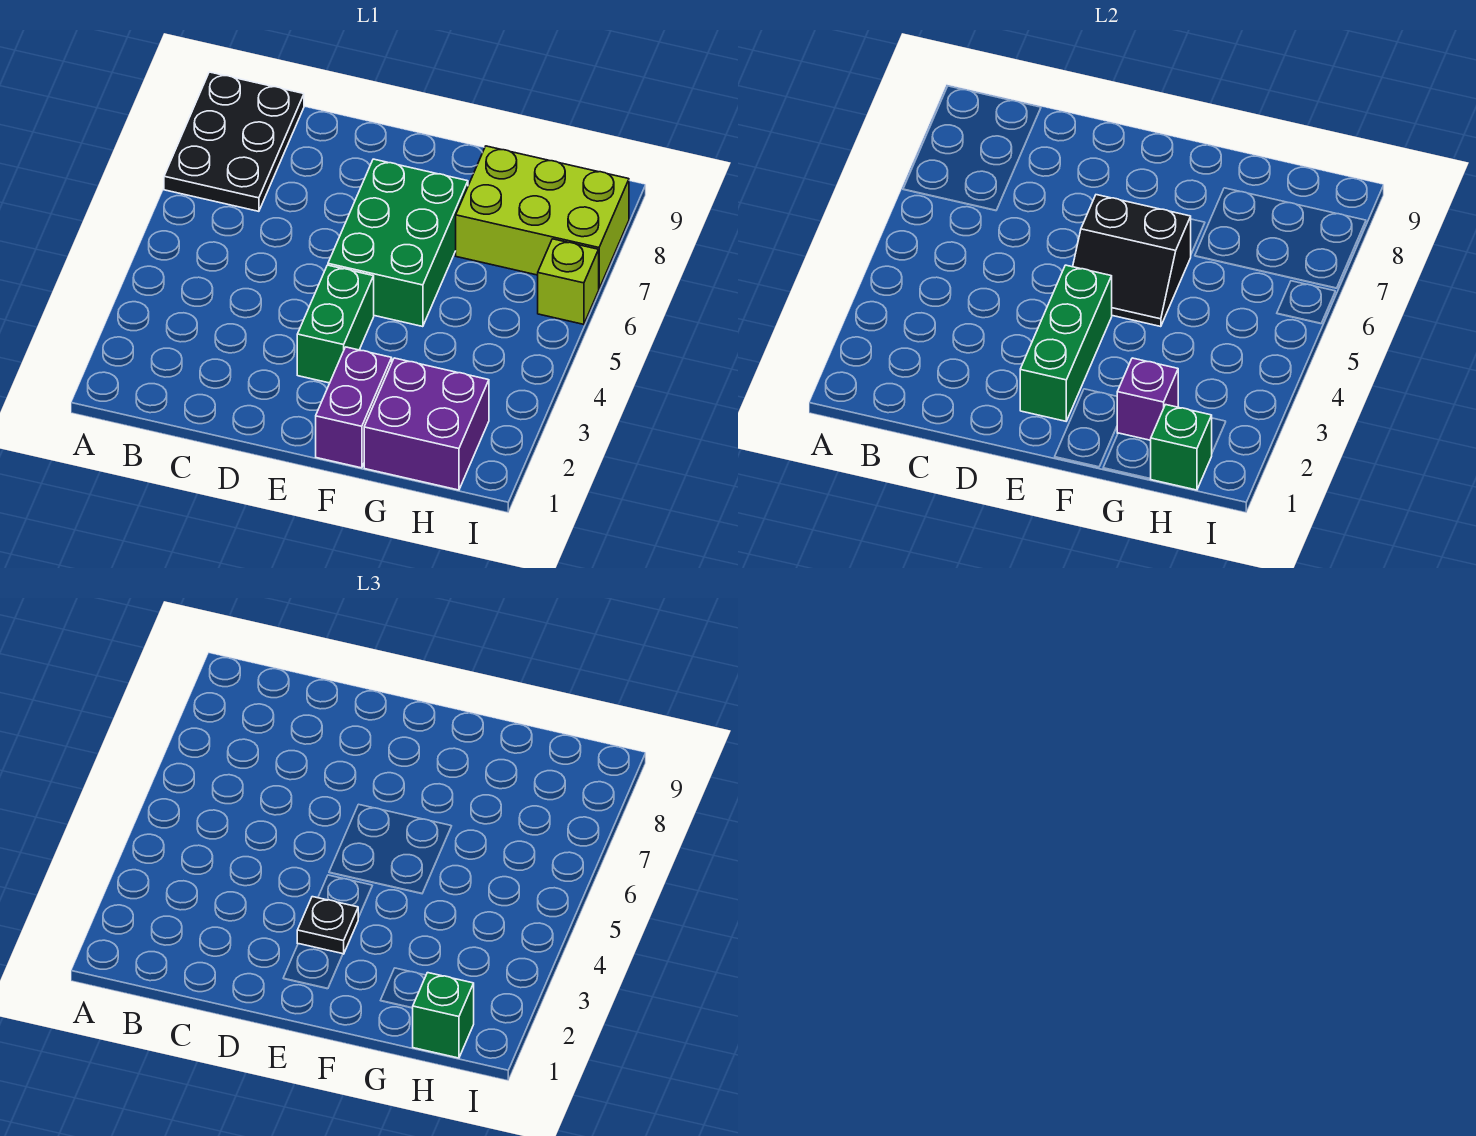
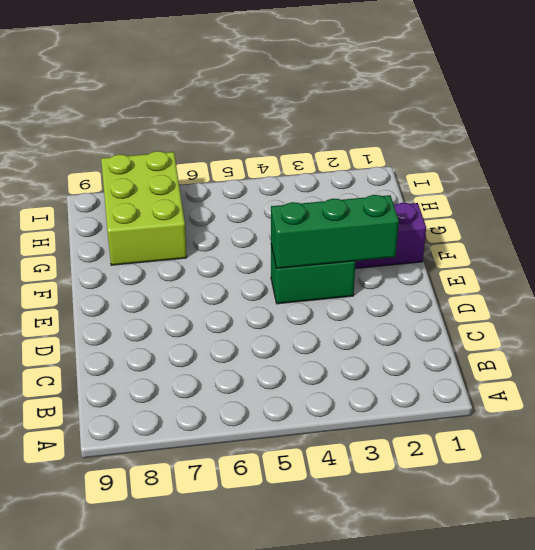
none -> black plate A7:B9 level 1
none -> green brick E5:F7 level 1
none -> purple brick G1:H2 level 1

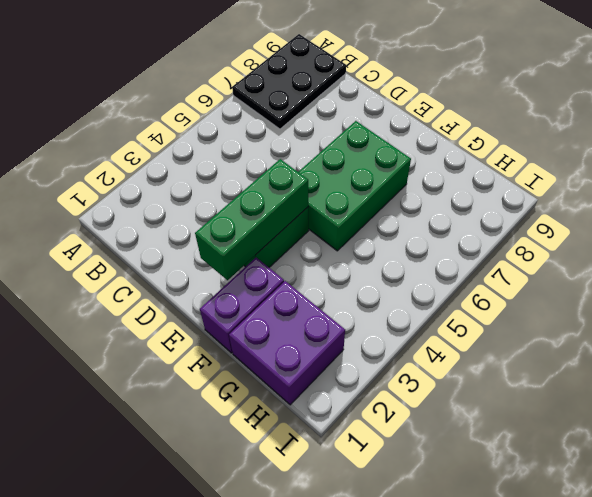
none -> lime brick G7:I8 level 1
none -> lime brick I6 level 1
none -> black slope E5:F6 level 2 top 6

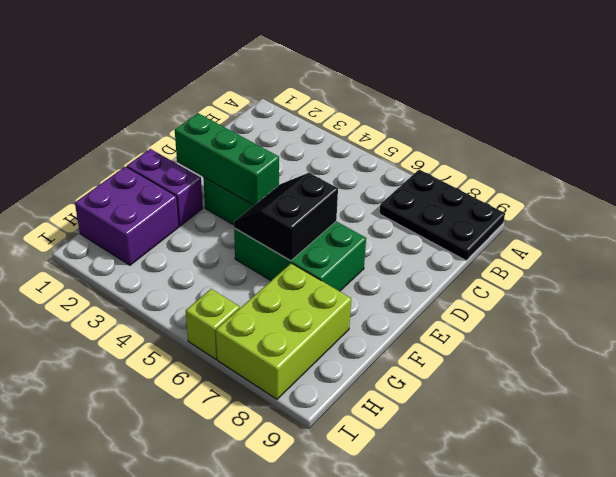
none -> purple brick G2 level 2
none -> green brick H1 level 2
none -> black plate E3 level 3

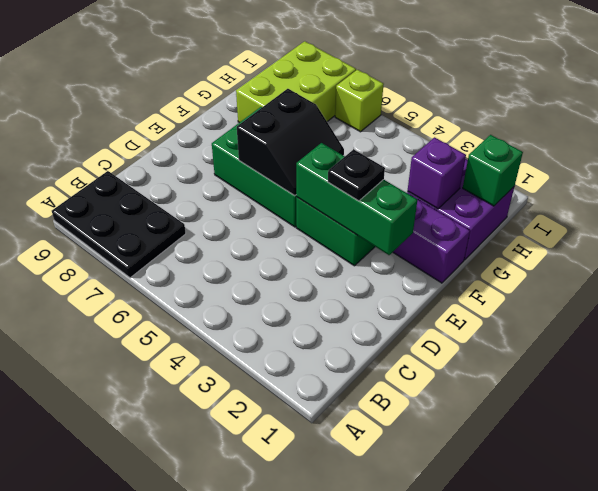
none -> green brick H1 level 3

